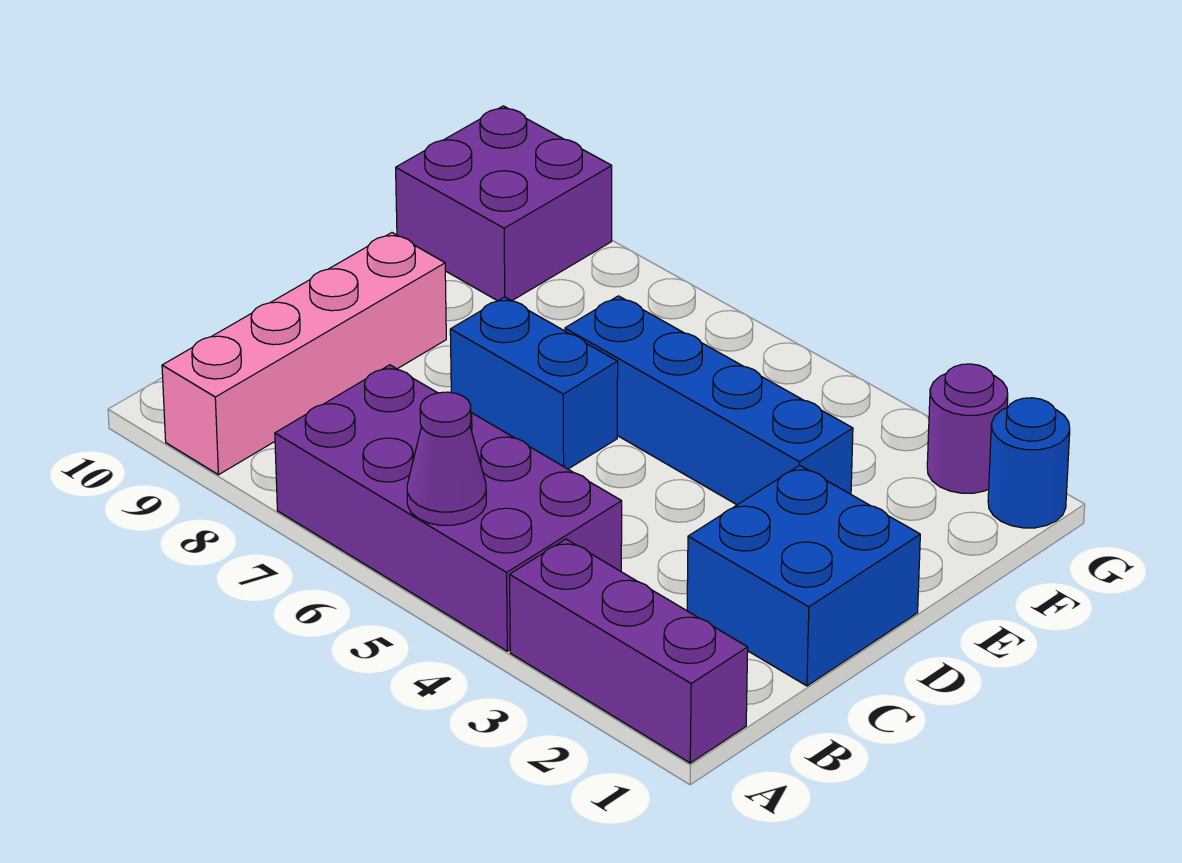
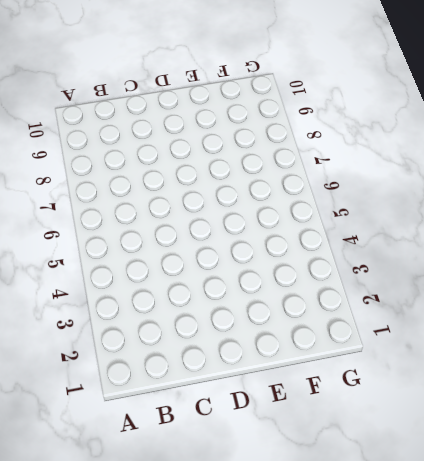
none -> purple brick A1:A3 level 1
none -> purple brick A4:B7 level 1

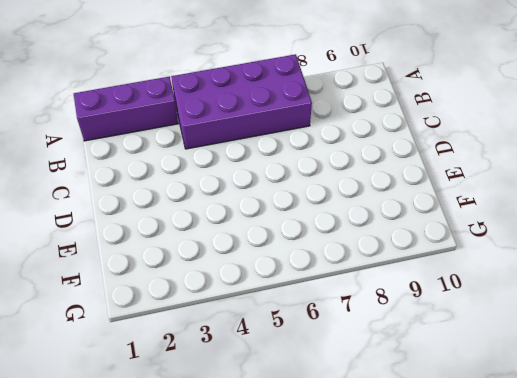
none -> pink brick A9:D9 level 1
none -> blue brick C1:D2 level 1

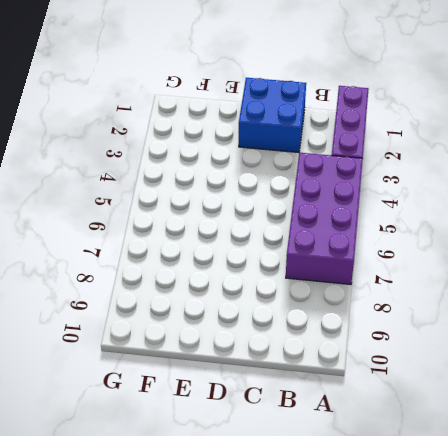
none -> pink brick A9:D9 level 1
none -> blue brick D6:D7 level 1

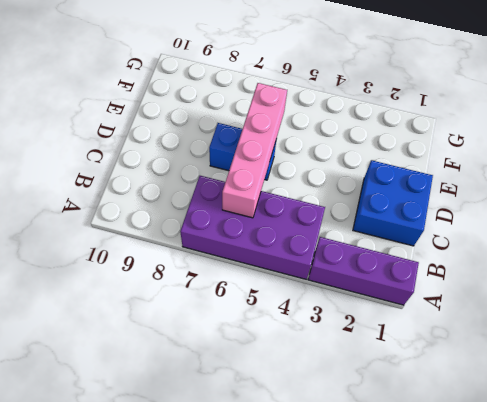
pink brick B6:E6 level 2 -> pink brick A9:D9 level 1
none -> blue brick E3:E6 level 1
none -> purple brick F9:G10 level 1

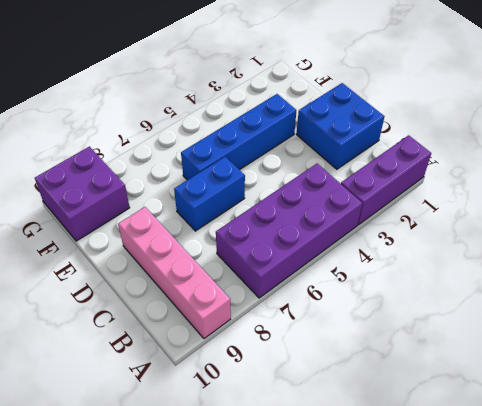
none -> blue round brick G1 level 1
none -> purple round brick G2 level 1

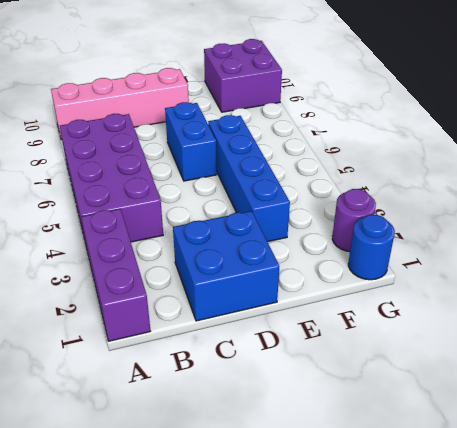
none -> purple cone A5 level 2

